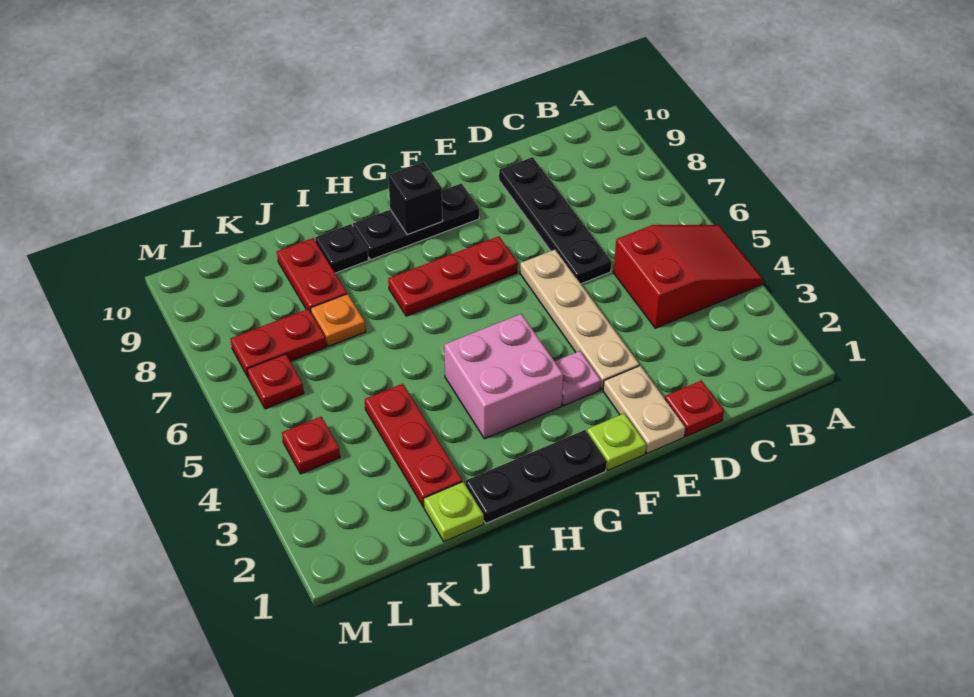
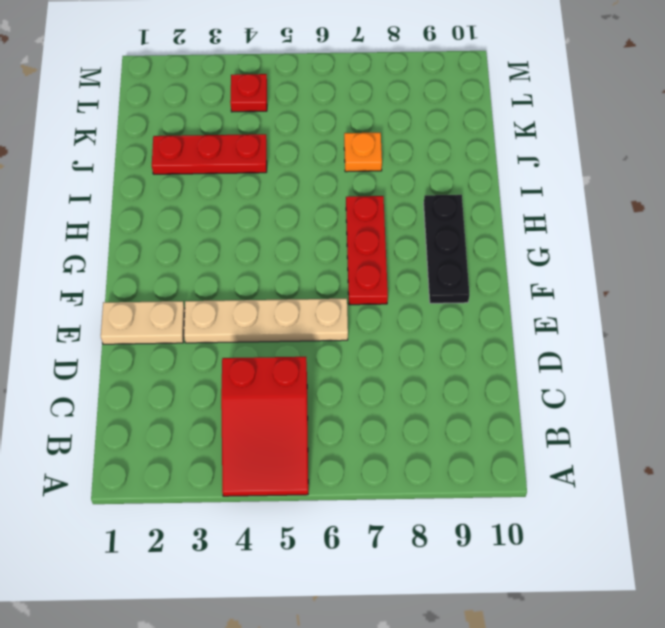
none -> red plate D1 level 1
none -> black plate D6:D9 level 1
none -> lime plate F1 level 1

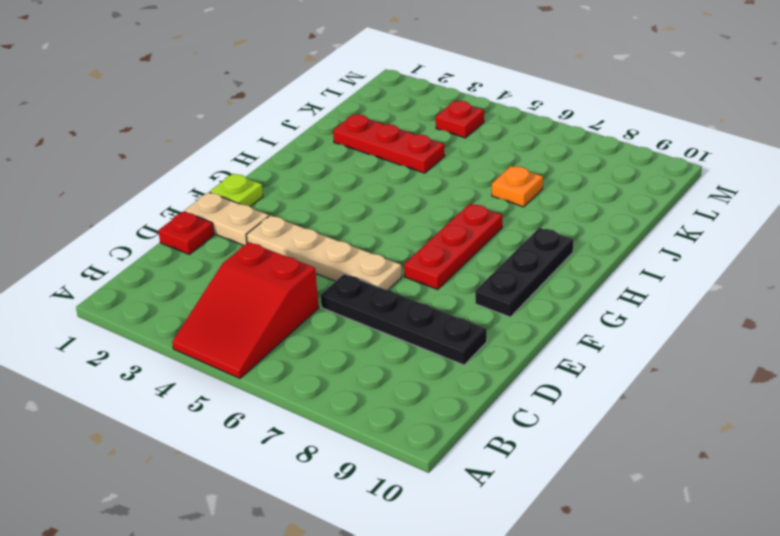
none -> pink plate F3 level 1
none -> black plate G1:I1 level 1
none -> pink brick G3:H4 level 1

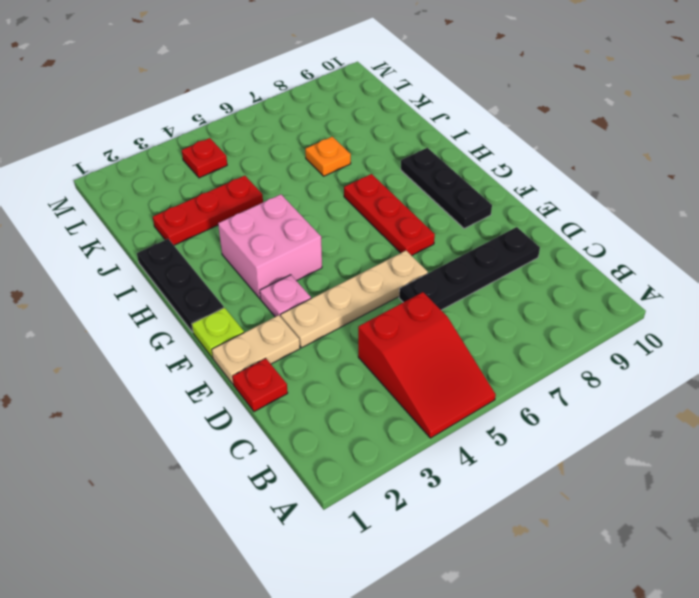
none -> black plate I9 level 1
none -> lime plate J1 level 1
none -> red plate J8:J9 level 1

